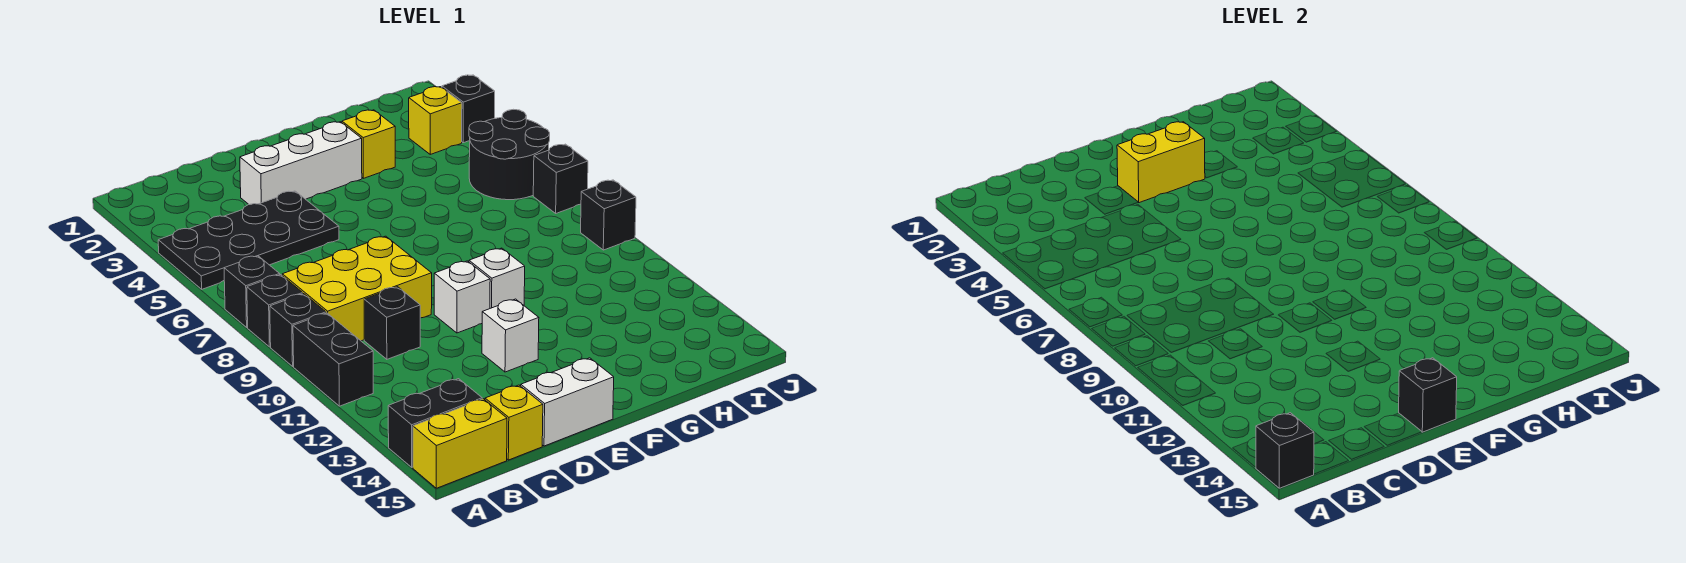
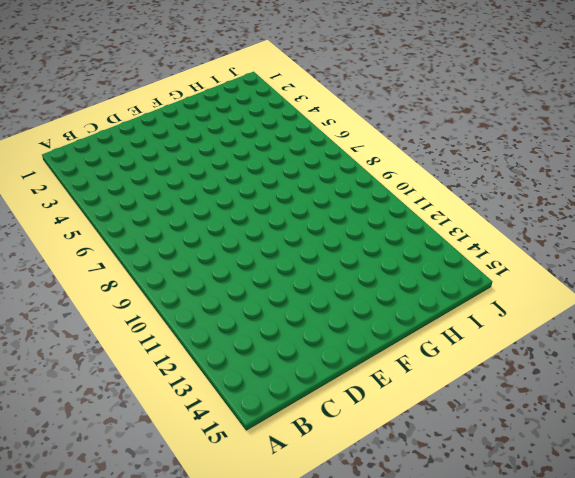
none -> black plate A4:D5 level 1
none -> black brick A7 level 1
none -> black brick A8 level 1

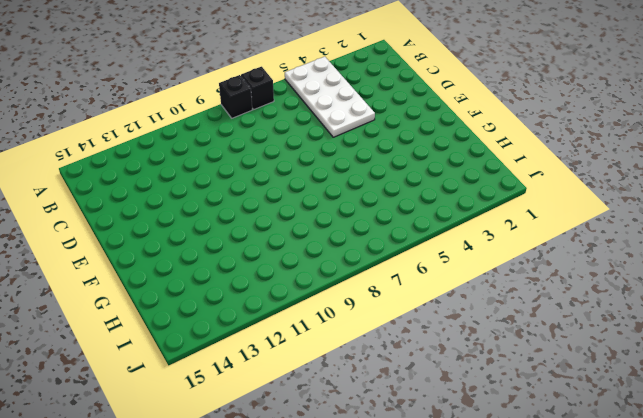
white plate A4:D5 level 1 -> black plate A4:D5 level 1
none -> black brick A9 level 1
none -> black brick A10:A11 level 1
none -> black brick A14:B14 level 1

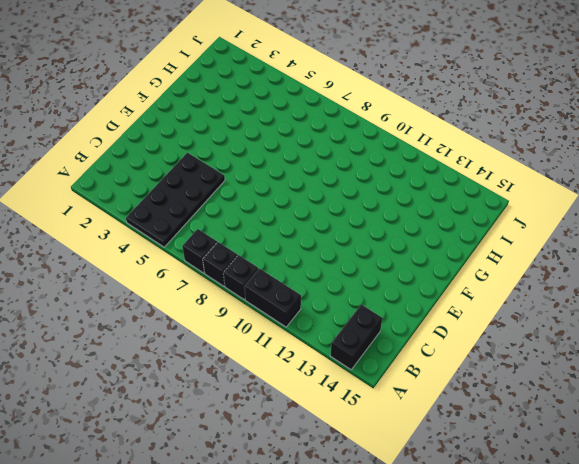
none -> yellow brick A15:B15 level 1
none -> yellow brick B8:D9 level 1
none -> black brick C10 level 1

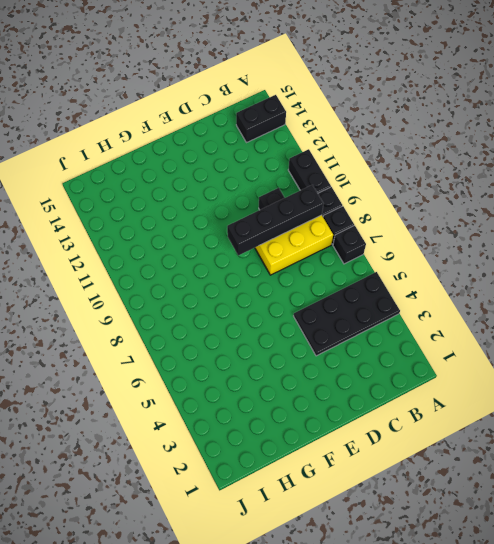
black brick B9:E9 level 2 -> none
none -> yellow brick A15:B15 level 1
none -> yellow brick C15 level 1
none -> white brick D3:F3 level 1

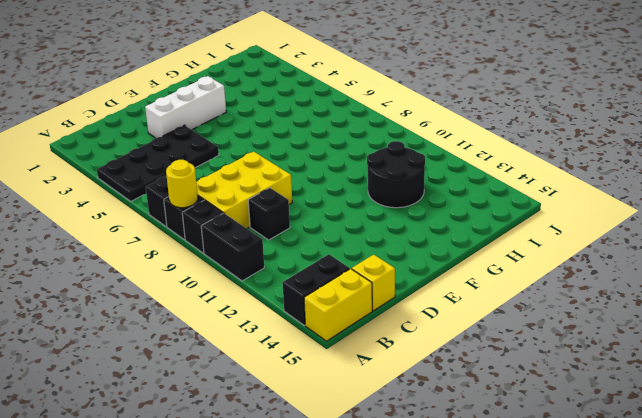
yellow round brick A8 level 2 -> none
black round brick G11:H12 level 1 -> black round brick I5:J6 level 1
none -> white brick D15:E15 level 1
none -> white brick E10 level 1
none -> white brick E12 level 1

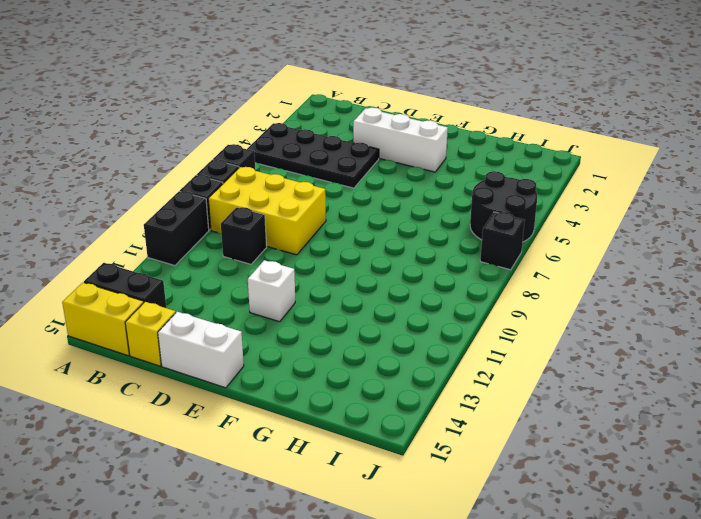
none -> white brick E10 level 1
none -> white brick F10 level 1
none -> yellow brick G3 level 1

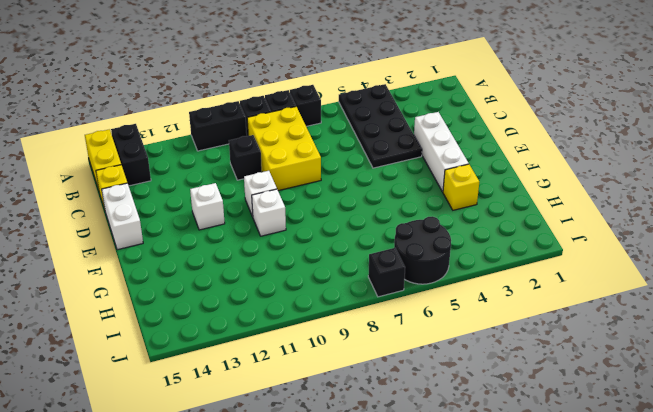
none -> yellow brick I3 level 1
none -> black brick J3 level 1
none -> black brick J9 level 1

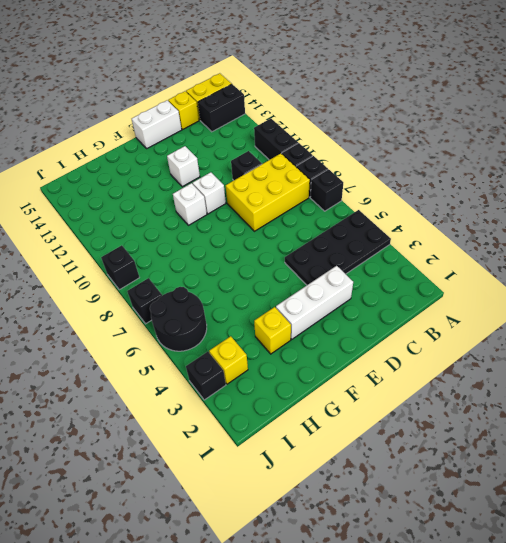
none -> black brick A15 level 2
none -> yellow brick E3:F3 level 2
none -> black brick E15 level 2

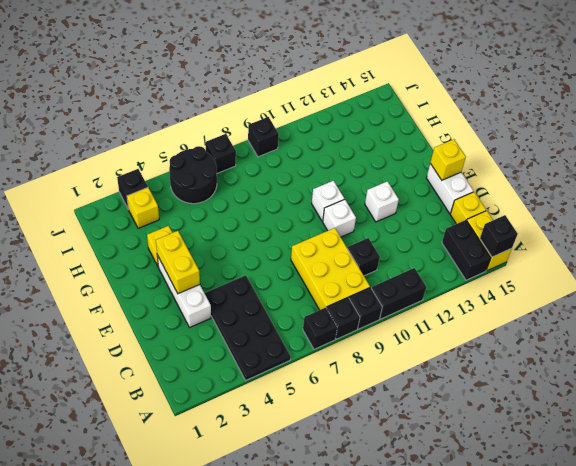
yellow brick E15 level 2 -> black brick E15 level 2

